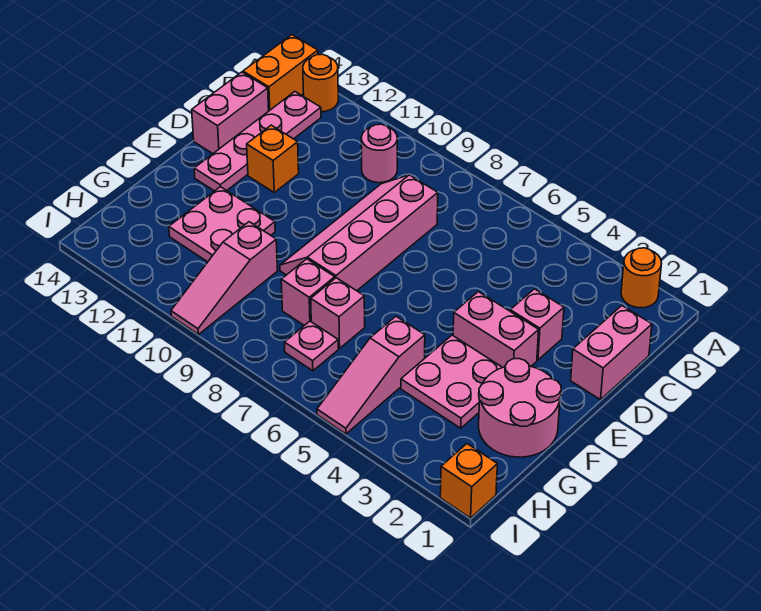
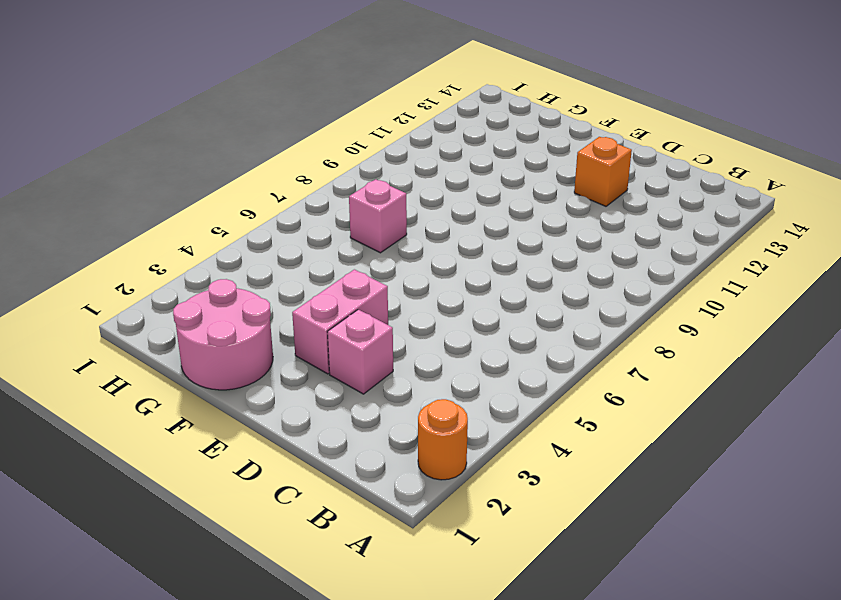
none -> orange round brick A13 level 1
none -> orange brick A14:B14 level 1
none -> pink round brick B10 level 1

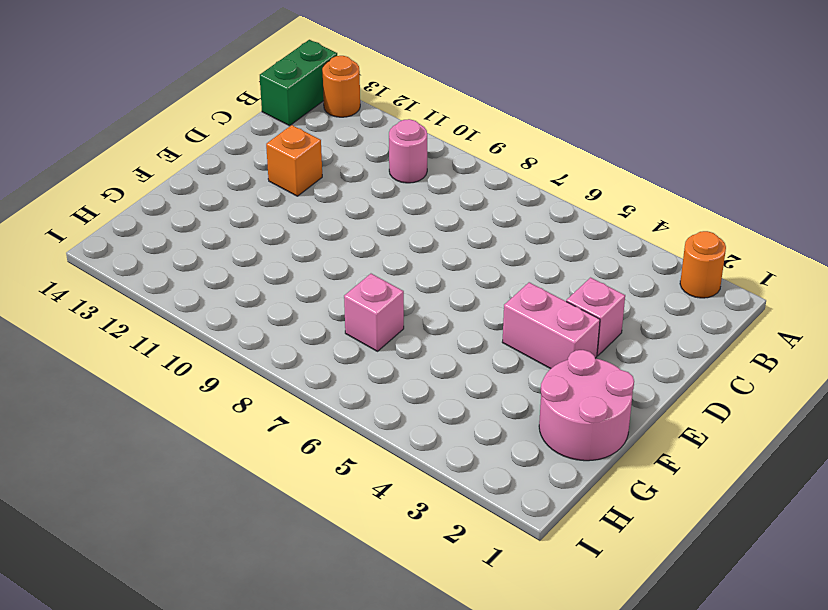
green brick A14:B14 level 1 -> orange brick A14:B14 level 1
none -> pink plate B13:E13 level 1
none -> pink brick C1:D1 level 1
none -> pink slope C8:F9 level 1 top 8

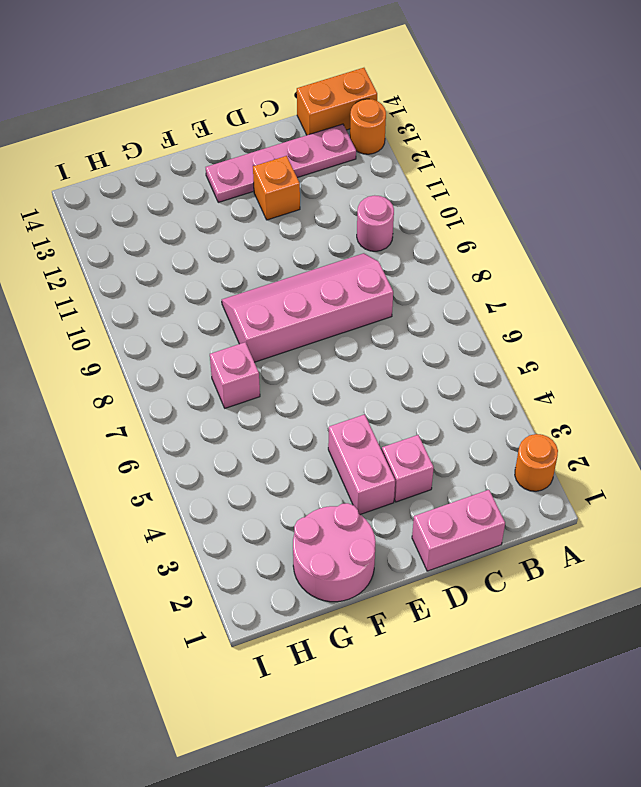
none -> pink brick C14:D14 level 1
none -> pink plate F3:G4 level 1
none -> pink plate F11:G12 level 1

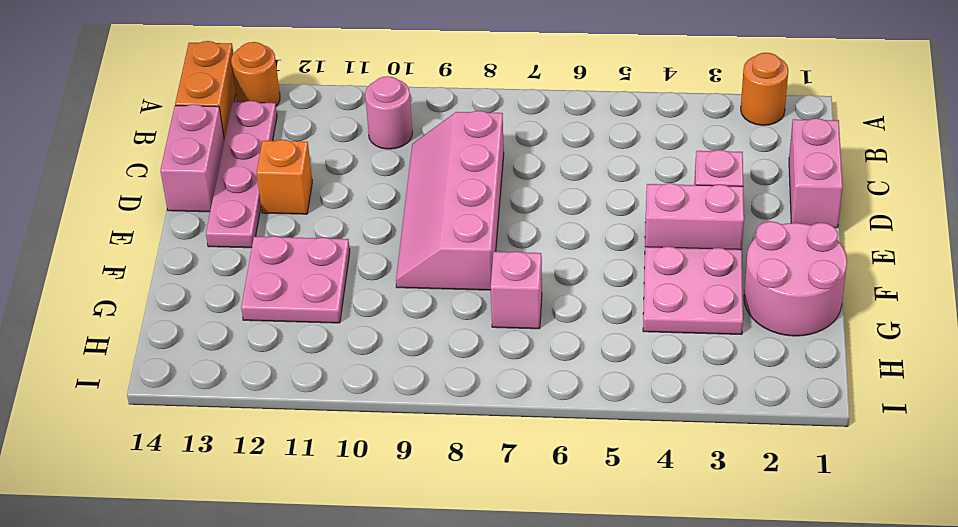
none -> pink slope G5:I5 level 1 top G
none -> pink brick G8 level 1
none -> pink slope G10:I10 level 1 top G

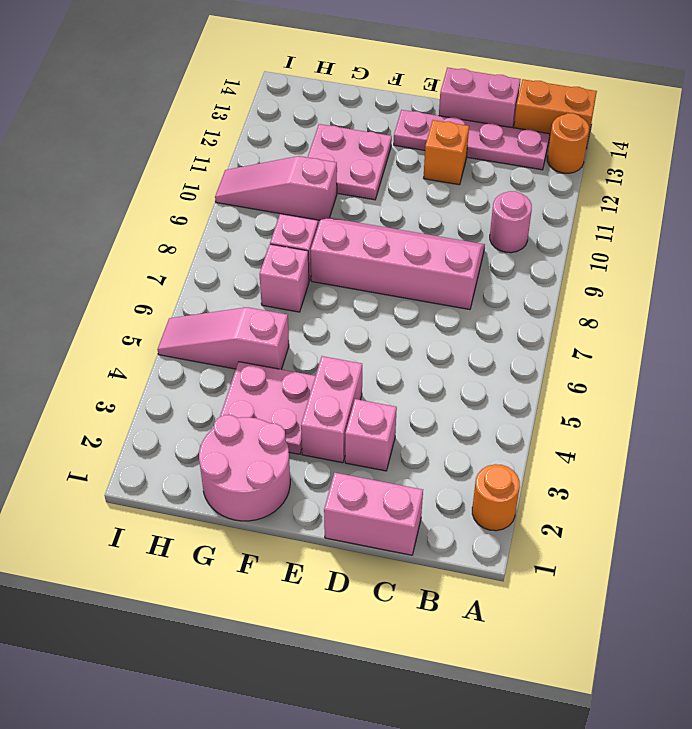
none -> pink plate H7 level 1
none -> orange brick I1 level 1

